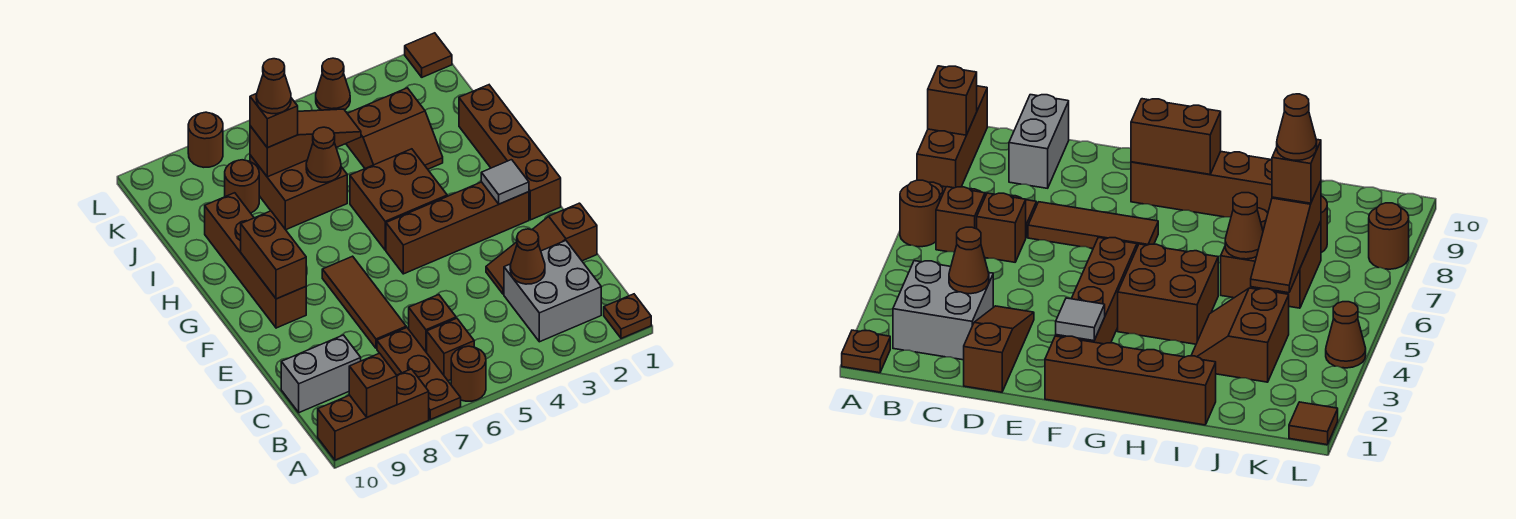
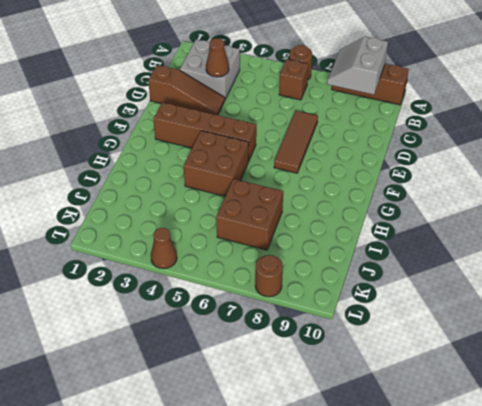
grey slope A8:B9 level 2 top 9 -> brown brick A9 level 2
none -> brown plate A1 level 1
none -> brown plate A7:C7 level 1
none -> brown brick C6 level 1

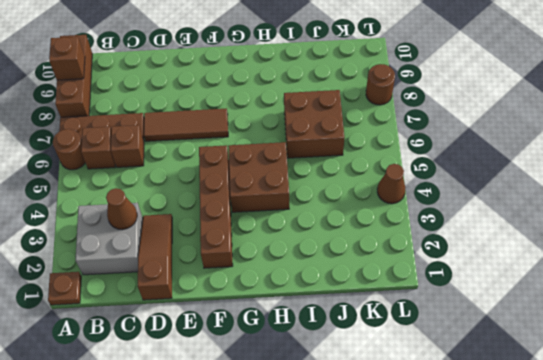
none -> grey brick C9:C10 level 1
none -> brown brick F1:I1 level 1
none -> brown brick F9:I9 level 1

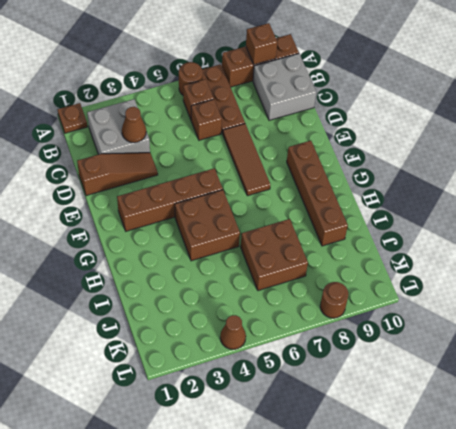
grey brick B9:C10 level 1 -> grey brick C9:C10 level 1
none -> brown brick F1:I1 level 1
none -> brown slope I3:J4 level 1 top J
none -> brown round brick J8 level 1

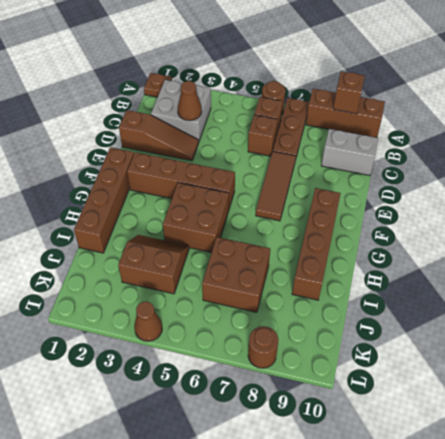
none -> brown round brick J8 level 1
none -> brown tile L1 level 1
none -> grey tile F2 level 2

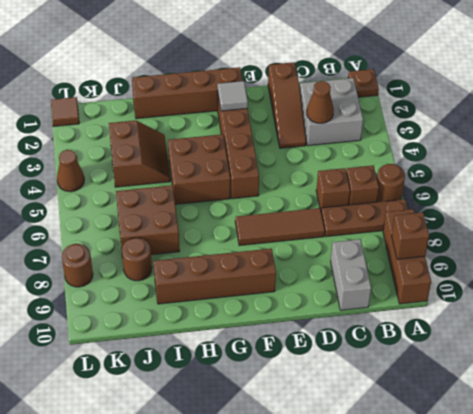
none -> brown brick F9:G9 level 2
none -> brown cone I6 level 2
none -> brown slope J5:J7 level 2 top 7

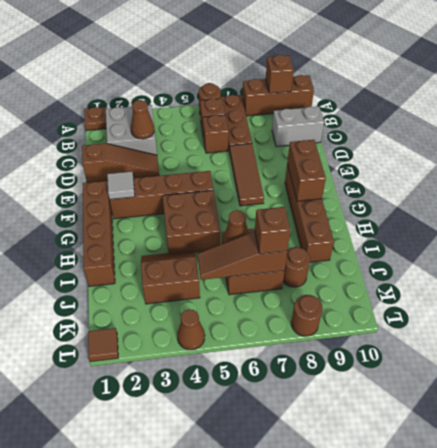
none -> brown cone J7 level 4

